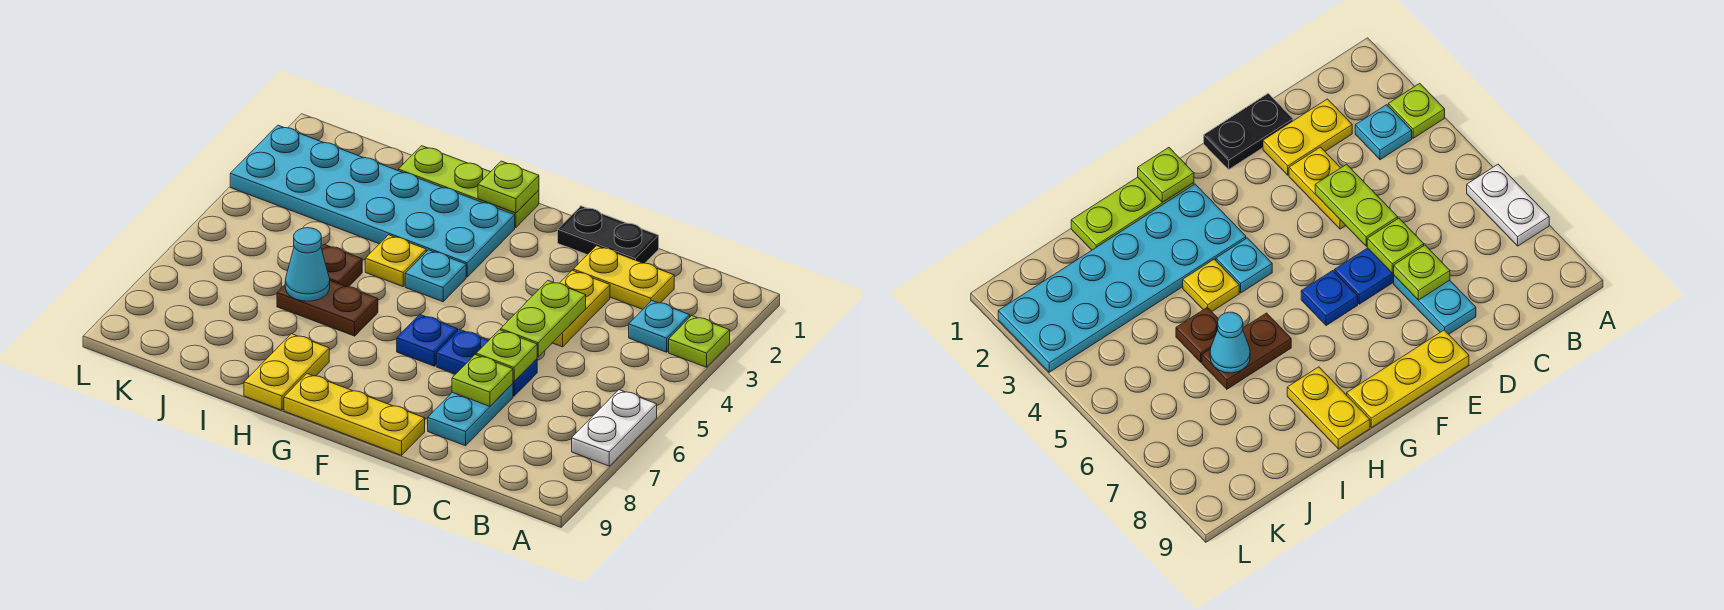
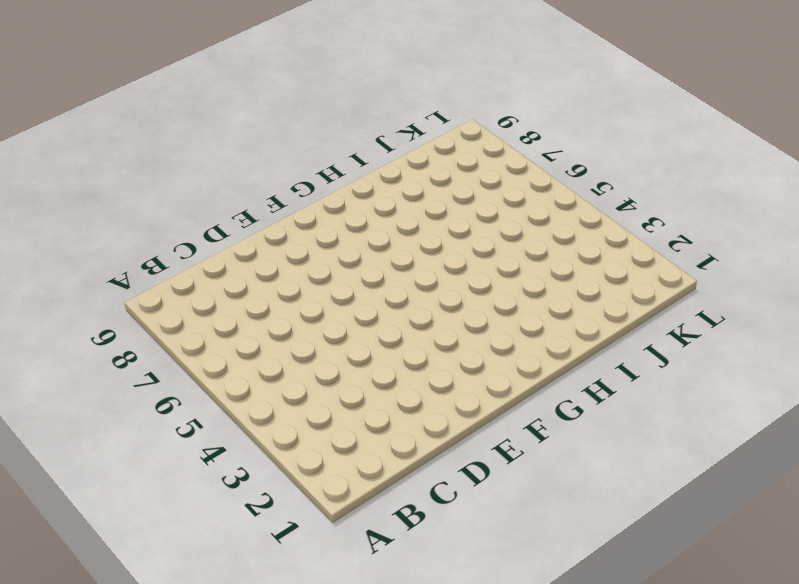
none -> lime plate A3 level 1
none -> white plate A6:A7 level 1
none -> cyan plate B3 level 1

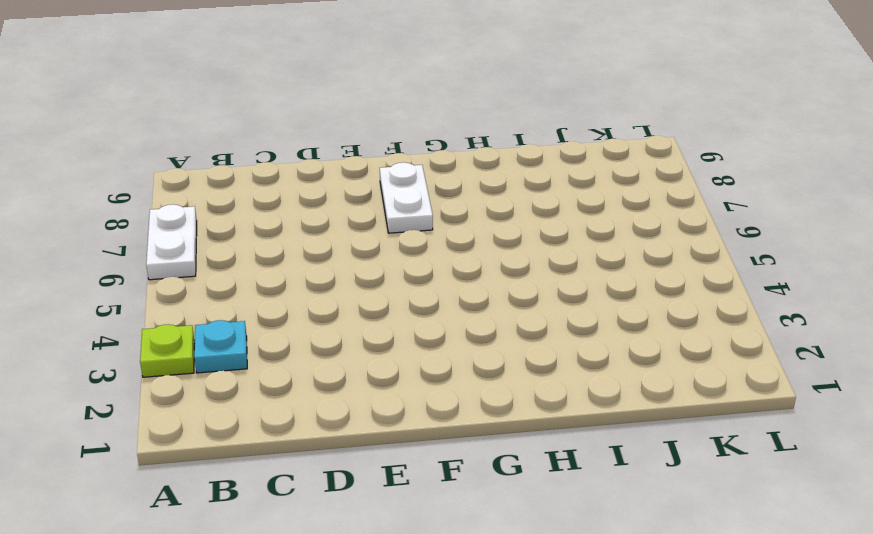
white plate F7:F8 level 1 -> none
none -> yellow plate C2:D2 level 1
none -> black plate D1:E1 level 1
none -> yellow plate D3:D4 level 1

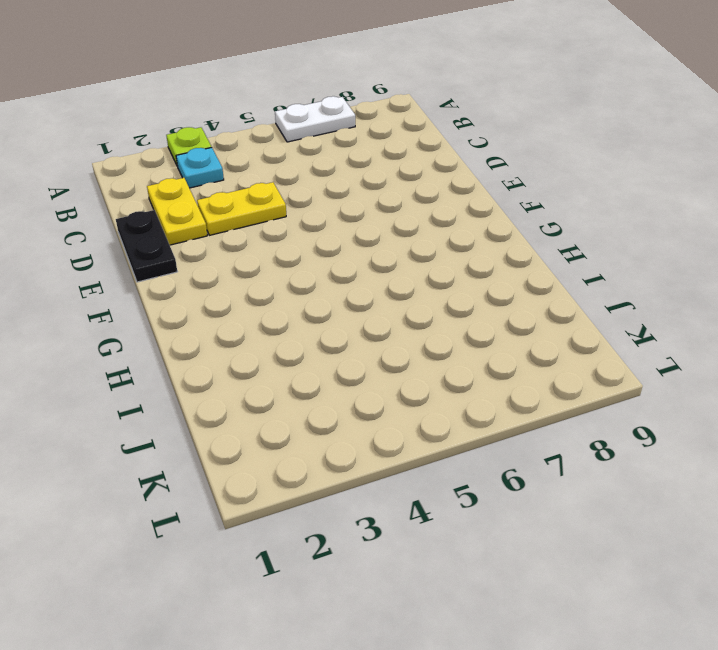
none -> blue plate D6:E6 level 1
none -> cyan plate D7:D8 level 1
none -> yellow plate E9:G9 level 1

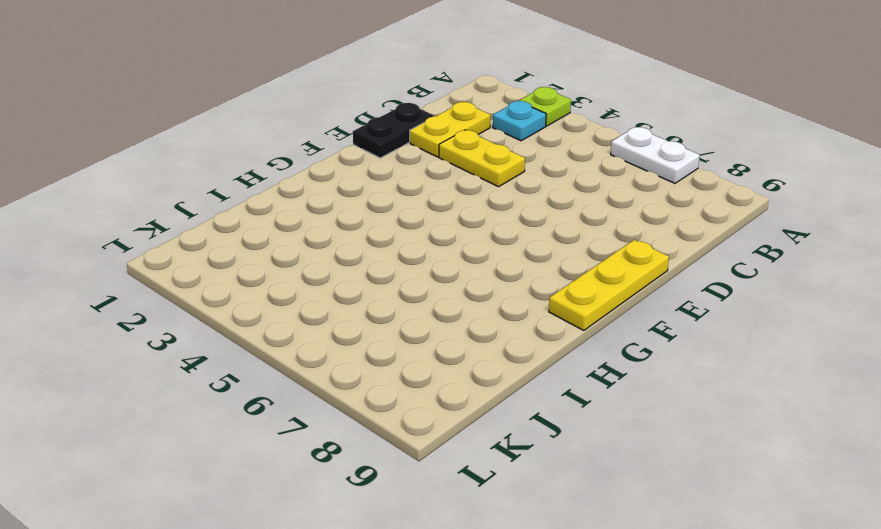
none -> blue plate D6:E6 level 1
none -> cyan plate D7:D8 level 1
none -> blue plate F6 level 1

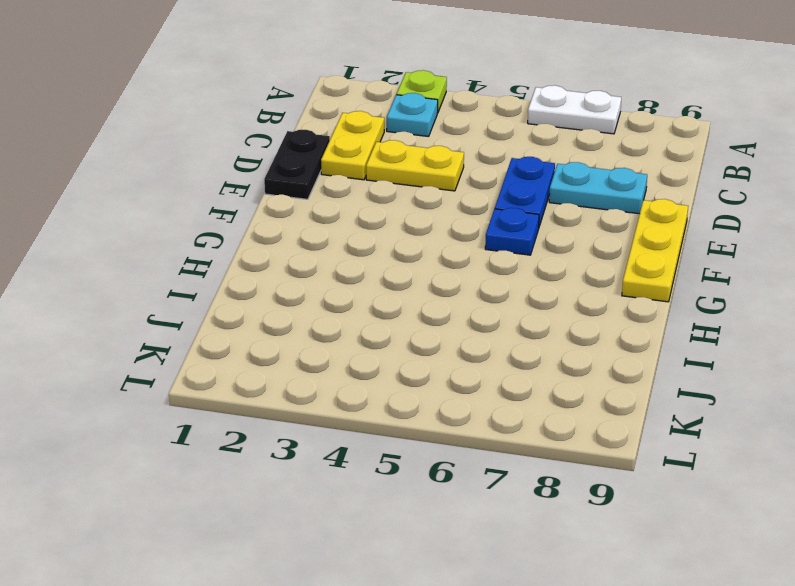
none -> lime plate G1:I1 level 1
none -> cyan plate G2:L3 level 1
none -> cyan plate G4 level 1

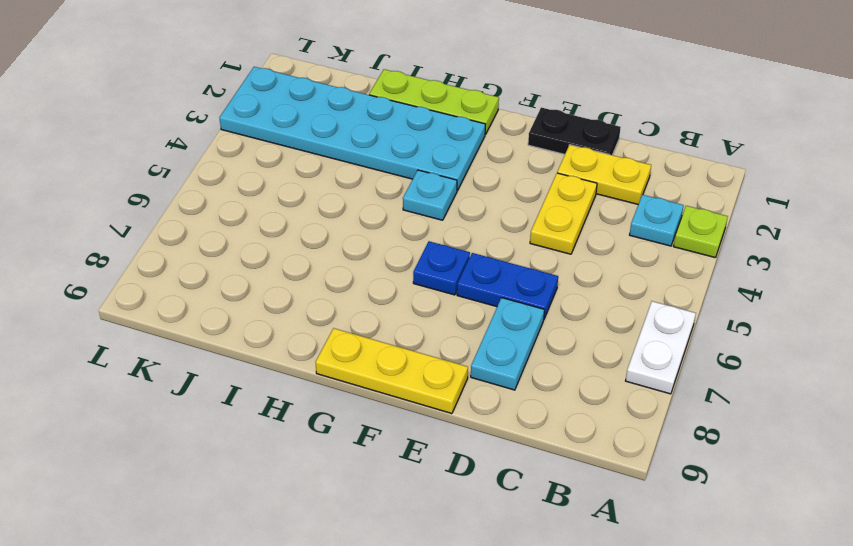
none -> yellow plate H4 level 1
none -> brown plate H6:I6 level 1
none -> yellow plate H8:H9 level 1

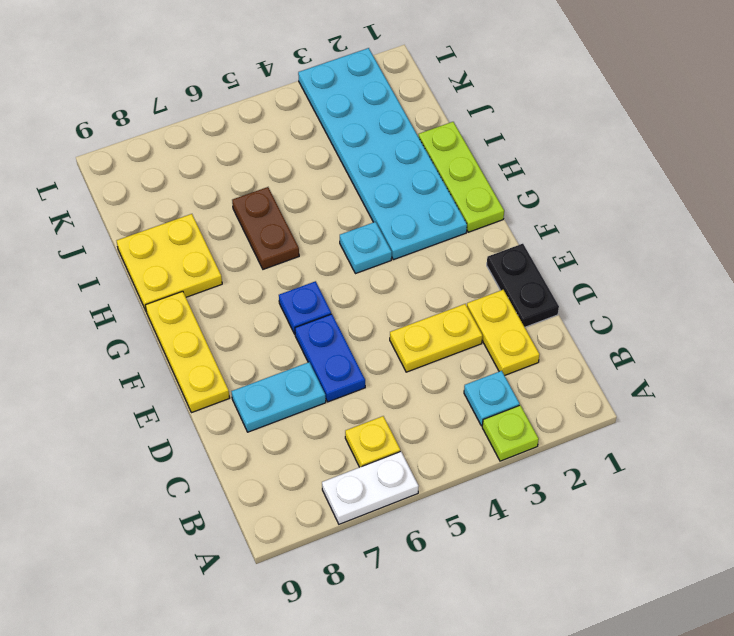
yellow plate B6 level 1 -> yellow plate H4 level 1
yellow plate H8:I9 level 1 -> yellow plate H8:H9 level 1
none -> brown plate I5 level 1
none -> lime plate D4:D5 level 2
none -> lime plate D6 level 2

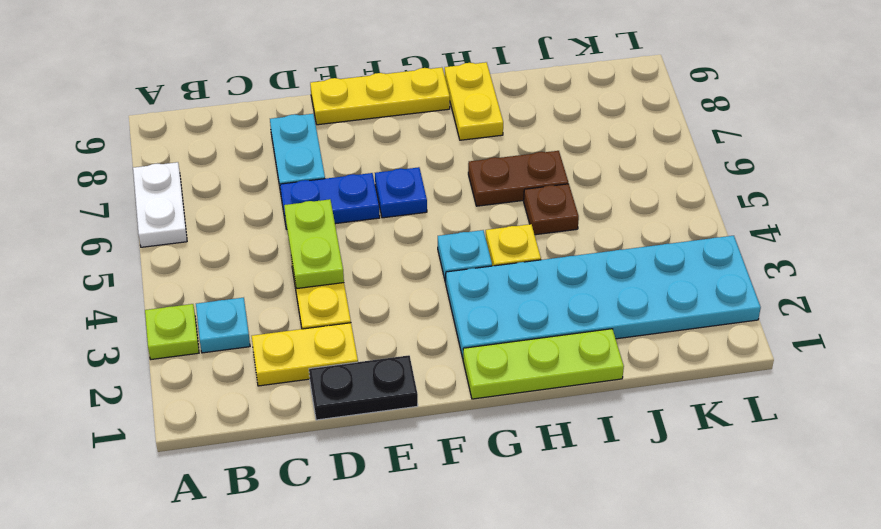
none -> lime plate D6 level 2
none -> lime plate D7 level 2
none -> lime plate G1 level 2

